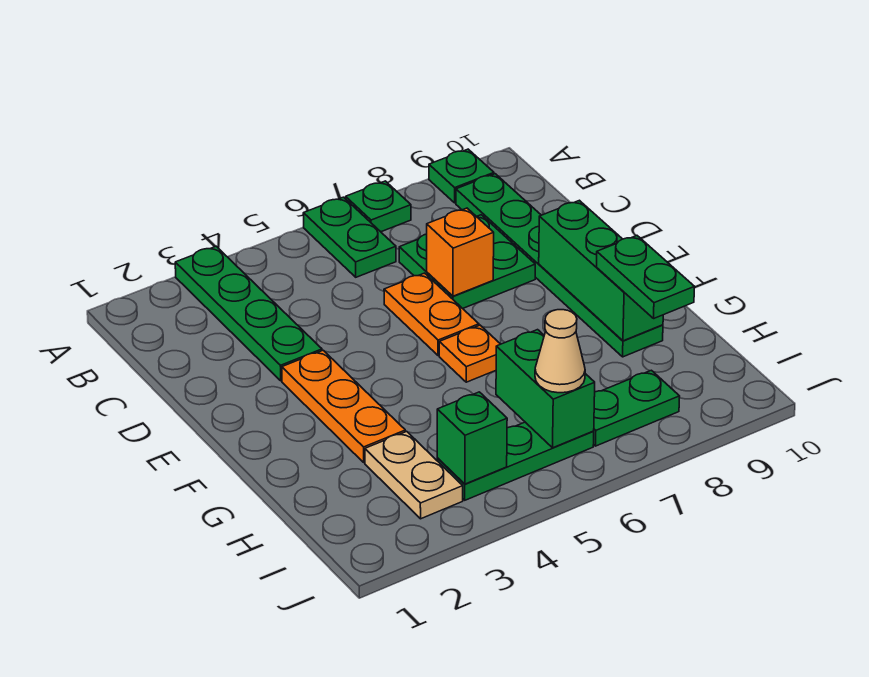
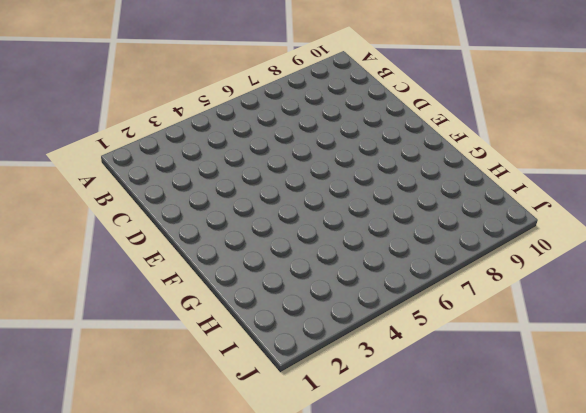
none -> green plate A3:D3 level 1
none -> green plate A6:B6 level 1
none -> green plate A7 level 1

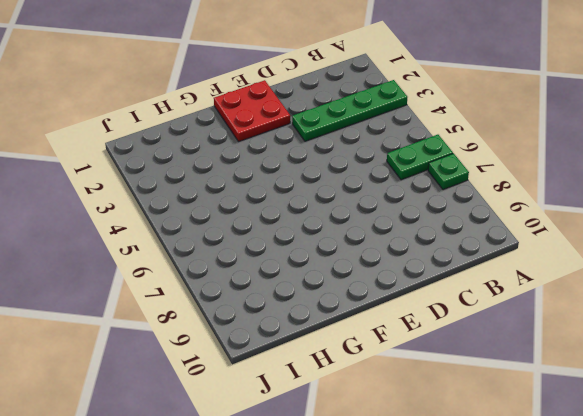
red plate E1:F2 level 1 -> none
none -> green plate A9 level 1
none -> green plate B9:G9 level 1
none -> green plate C7:D8 level 1

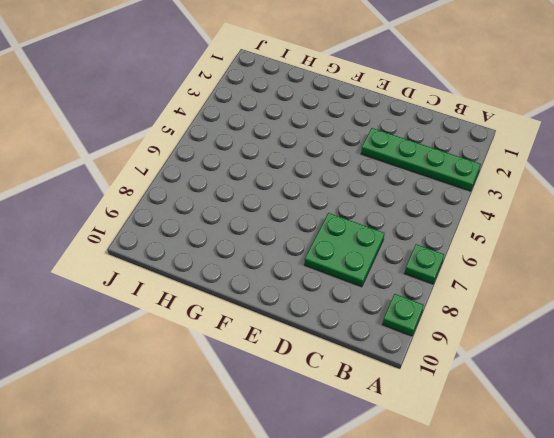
none -> green plate A6:B6 level 1
none -> green plate B9:G9 level 1
none -> orange plate D6:E6 level 1

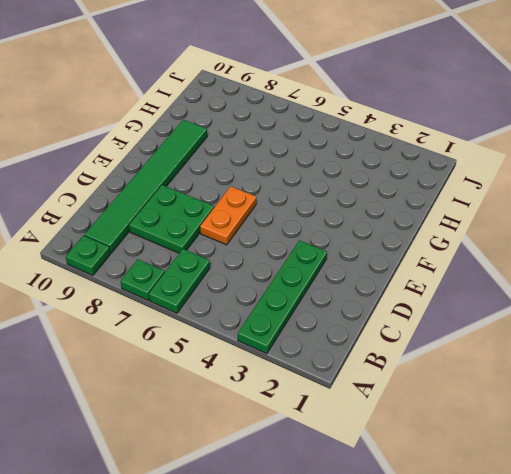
green tile B9:G9 level 1 -> green plate B9:G9 level 1
none -> orange plate E3:G3 level 1
none -> orange plate F6 level 1
none -> tan plate H3:I3 level 1

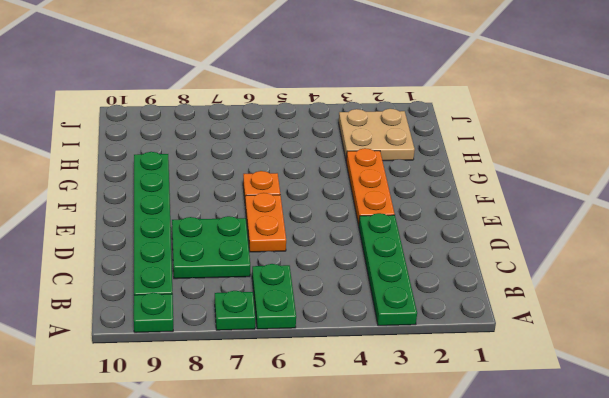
tan plate H2:I3 level 1 -> tan plate H3:I3 level 1
none -> green plate I4:I6 level 1
none -> green plate I7:I8 level 1
none -> orange brick D7 level 2

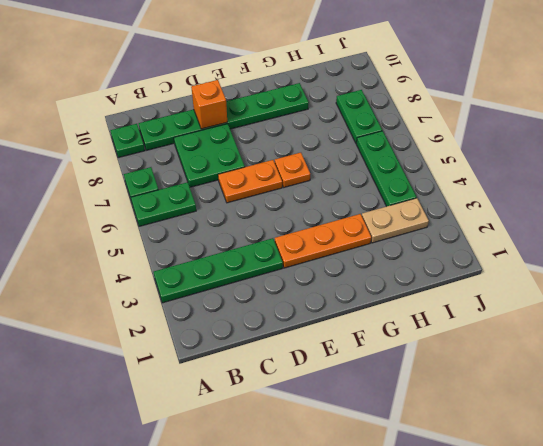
orange brick D9 level 2 -> orange brick D7 level 2
none -> green brick E9:G9 level 2
none -> green brick H6:I6 level 2
none -> green brick I4 level 2

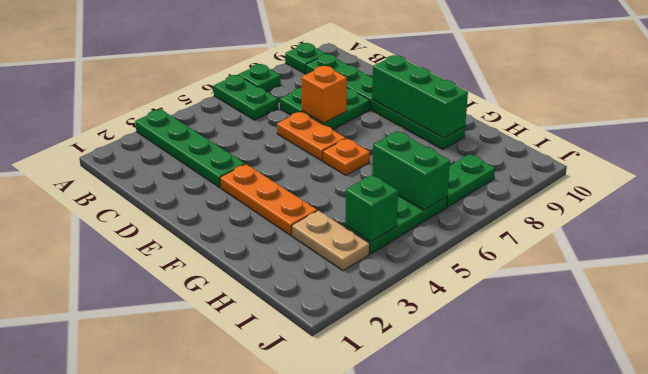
none -> green plate G9:H9 level 3
none -> tan cone I6 level 3

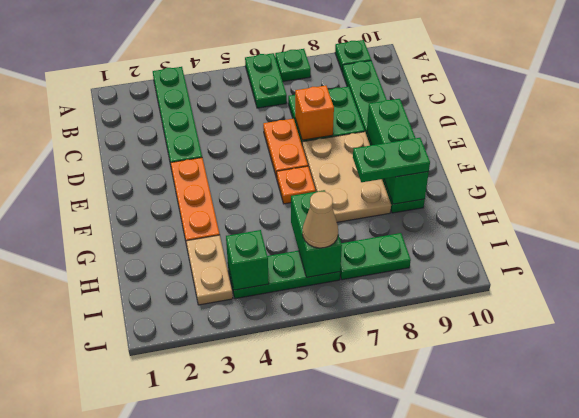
tan plate E7:G8 level 1 -> none
green plate G8:G9 level 3 -> green plate G9:H9 level 3

